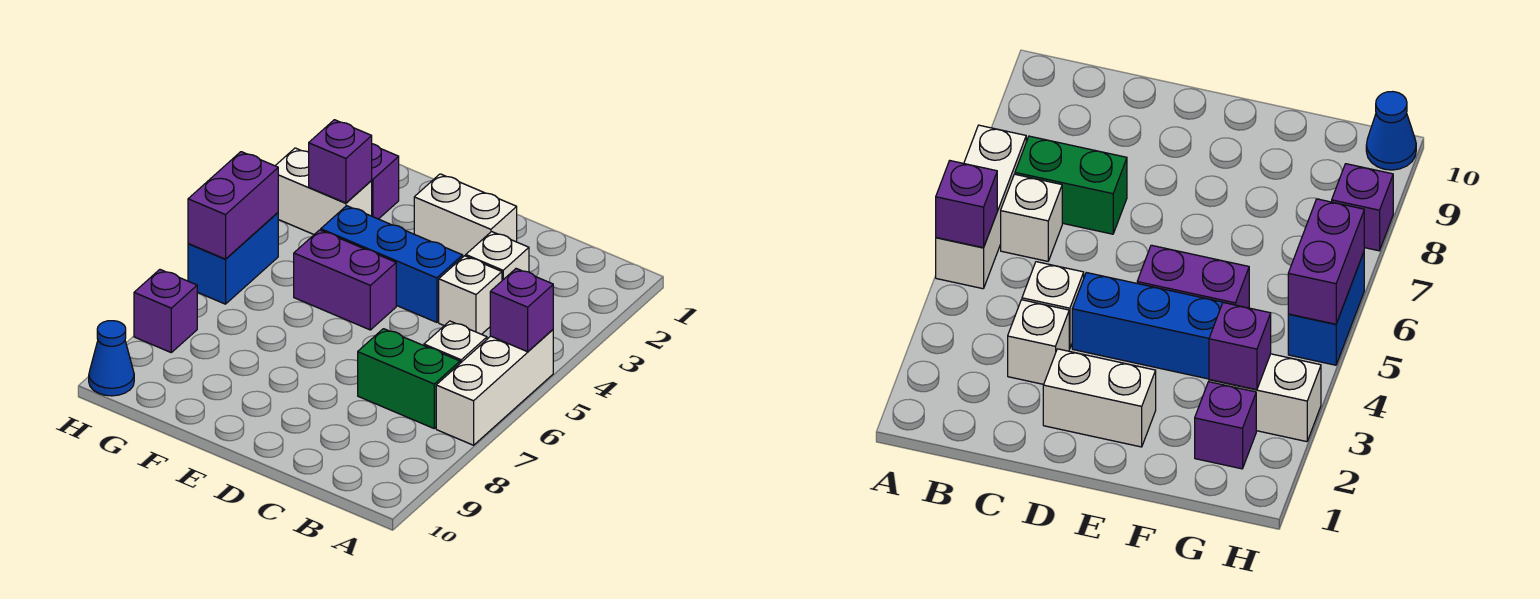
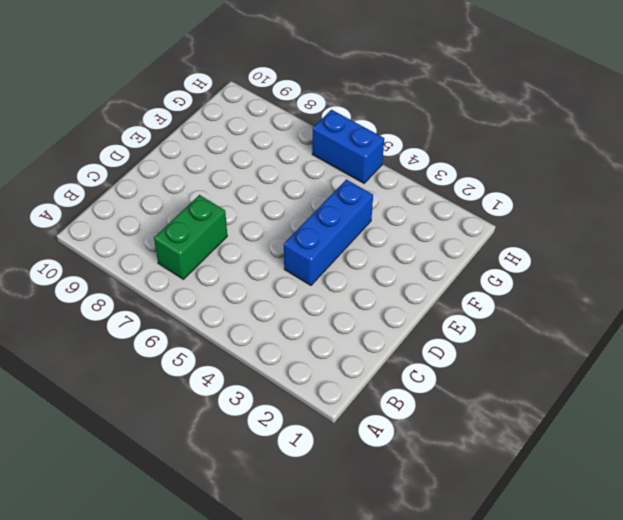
none -> white brick A5:A7 level 1
none -> white brick B6 level 1
none -> white brick C3 level 1

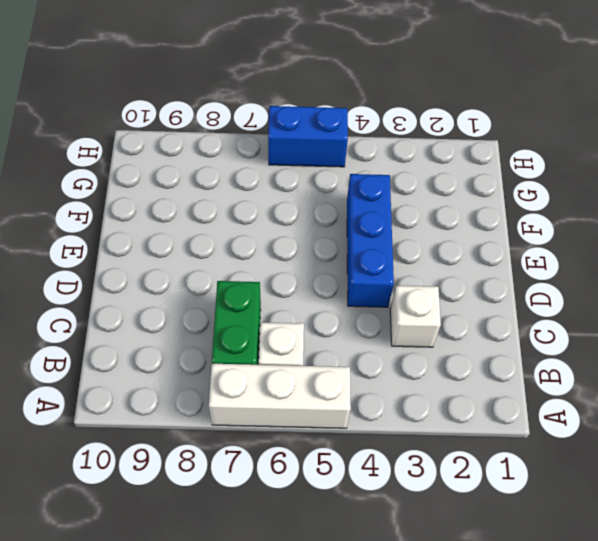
none -> white brick C4 level 1
none -> white brick D2:E2 level 1
none -> purple brick E5:F5 level 1

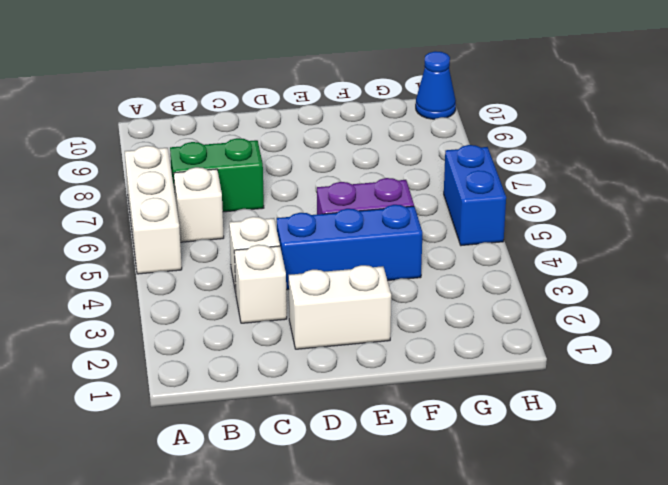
none -> purple brick G2 level 1
none -> white brick G3:H3 level 1
none -> purple brick H8 level 1

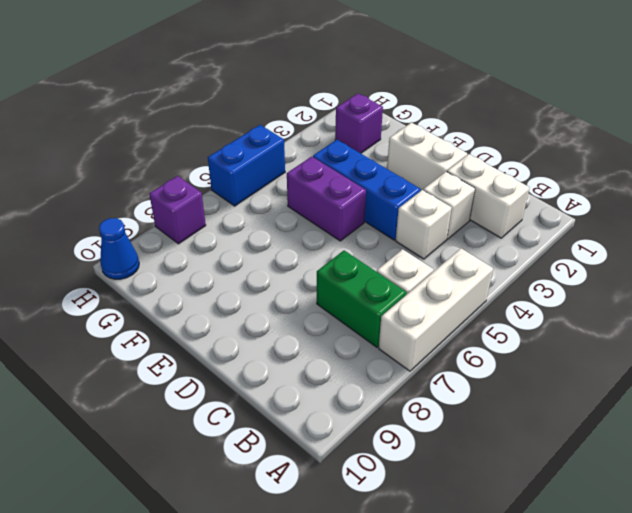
white brick B2:C2 level 1 -> white brick G3:H3 level 1
none -> purple brick A5 level 2
none -> purple brick G3 level 2
none -> purple brick H5:H6 level 2

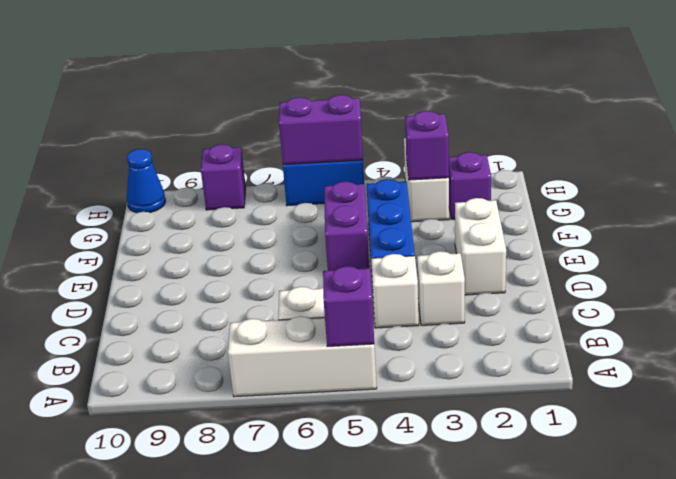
none -> green brick B7:C7 level 1

